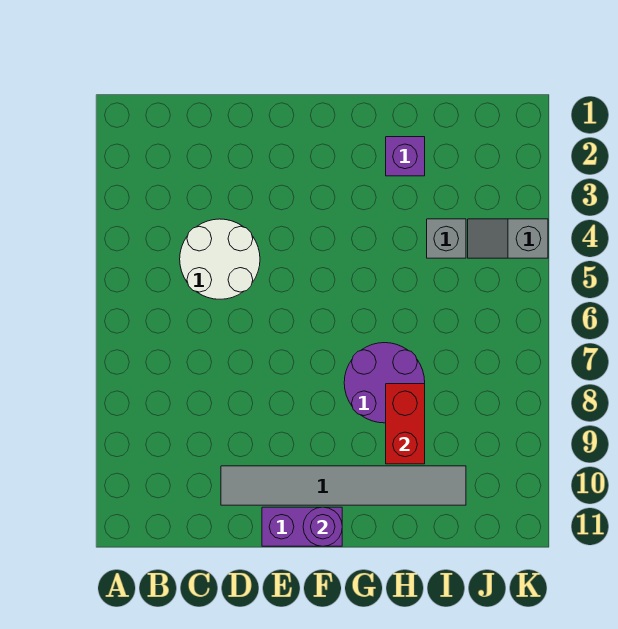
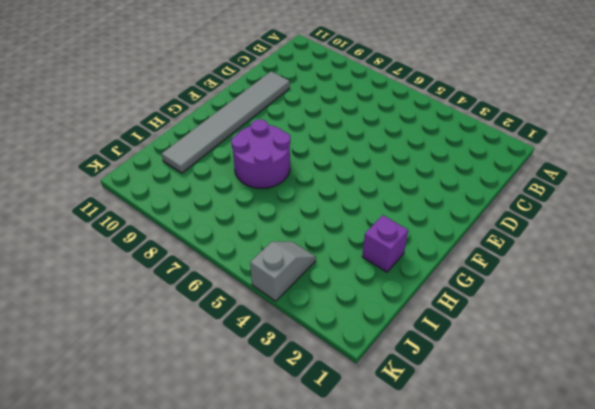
none -> white round brick C4:D5 level 1
none -> purple brick E11:F11 level 1

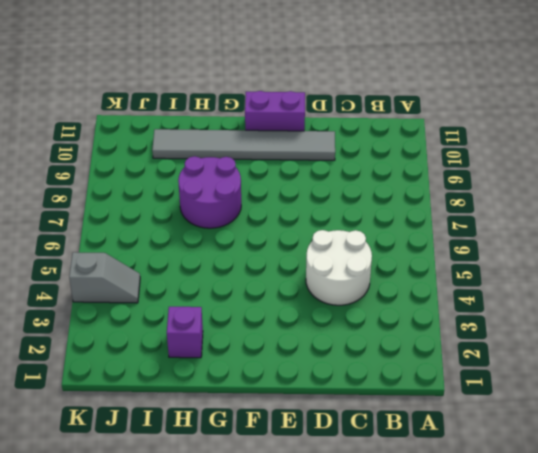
none -> grey brick I4 level 1
none -> purple round brick F11 level 2

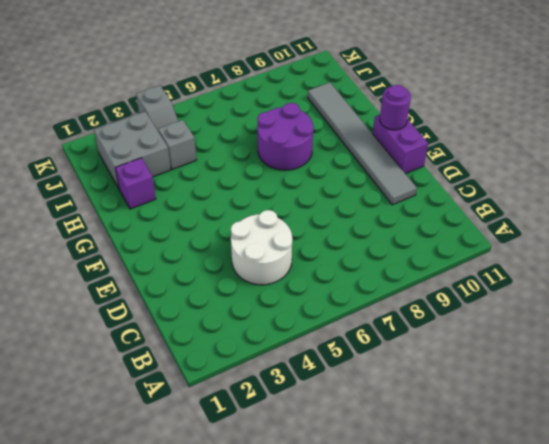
grey brick I2:J3 level 1 -> none
none -> red brick H8:H9 level 2

